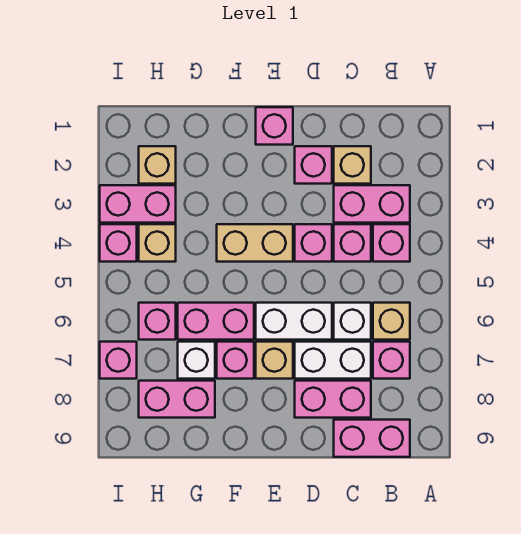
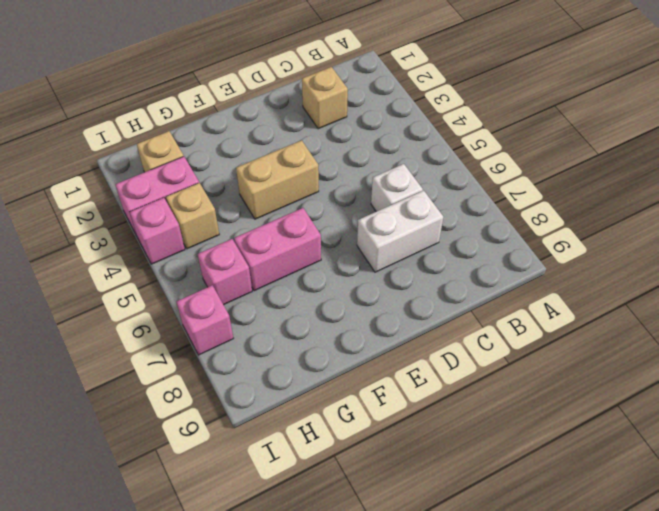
none -> pink brick B3:C3 level 1
none -> pink brick B4 level 1
none -> tan brick B6 level 1

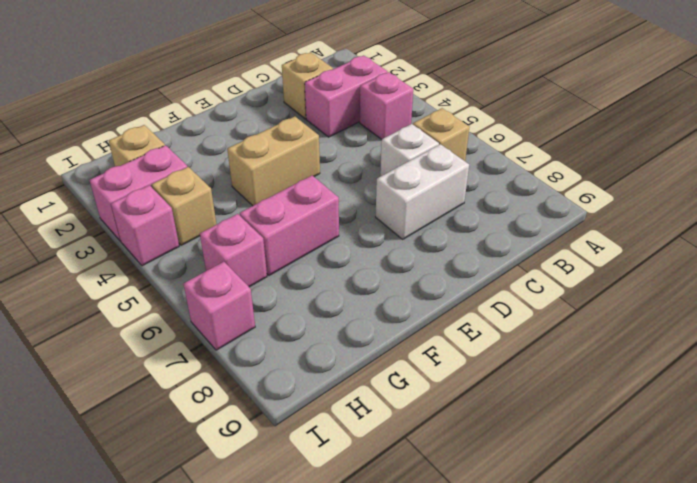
none -> pink brick B7 level 1
none -> pink brick B9:C9 level 1
none -> pink brick C4 level 1

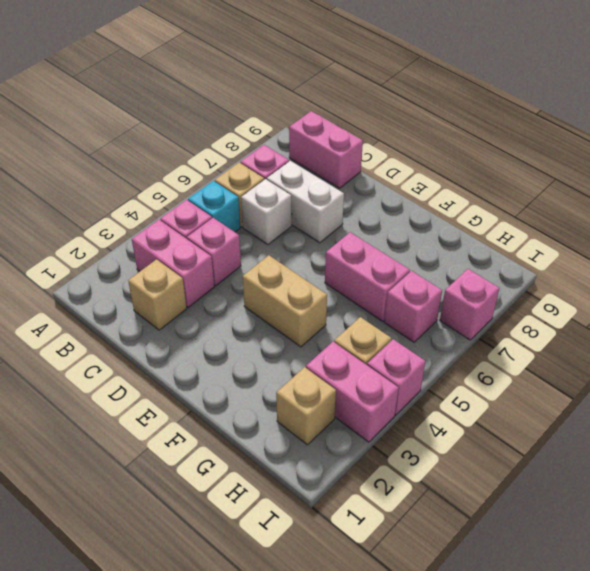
cyan brick B5 level 1 -> none
none -> pink brick C8:D8 level 1
none -> pink brick D2 level 1
none -> pink brick D4 level 1

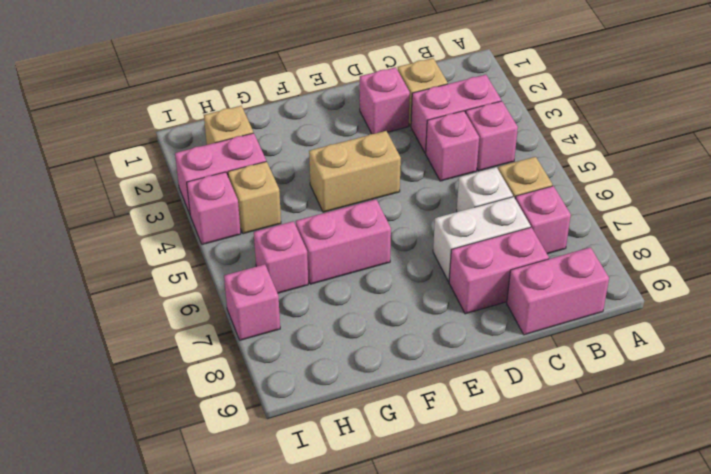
none -> pink brick D4 level 1
none -> white brick D6:E6 level 1
none -> pink brick E1 level 1

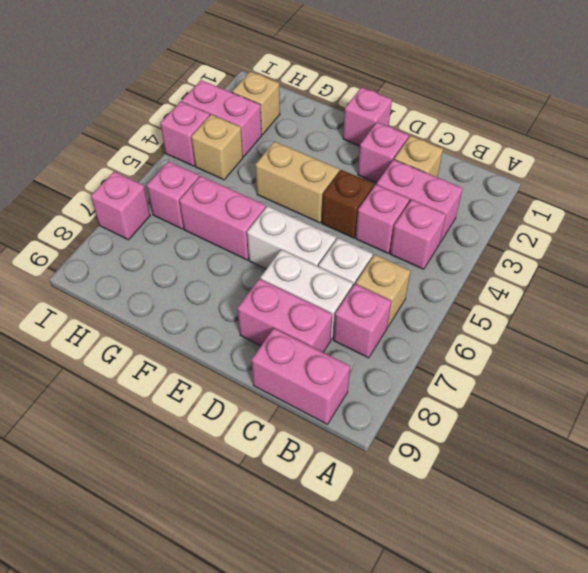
brown brick D4 level 1 -> pink brick D4 level 1
none -> tan brick E7 level 1
none -> pink brick F7 level 1
none -> white brick G7 level 1

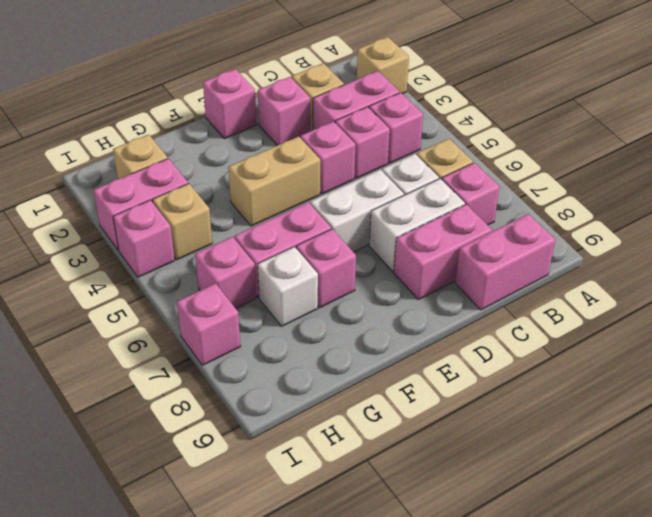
tan brick A2 level 1 -> tan brick E7 level 1
none -> pink brick G8:H8 level 1

